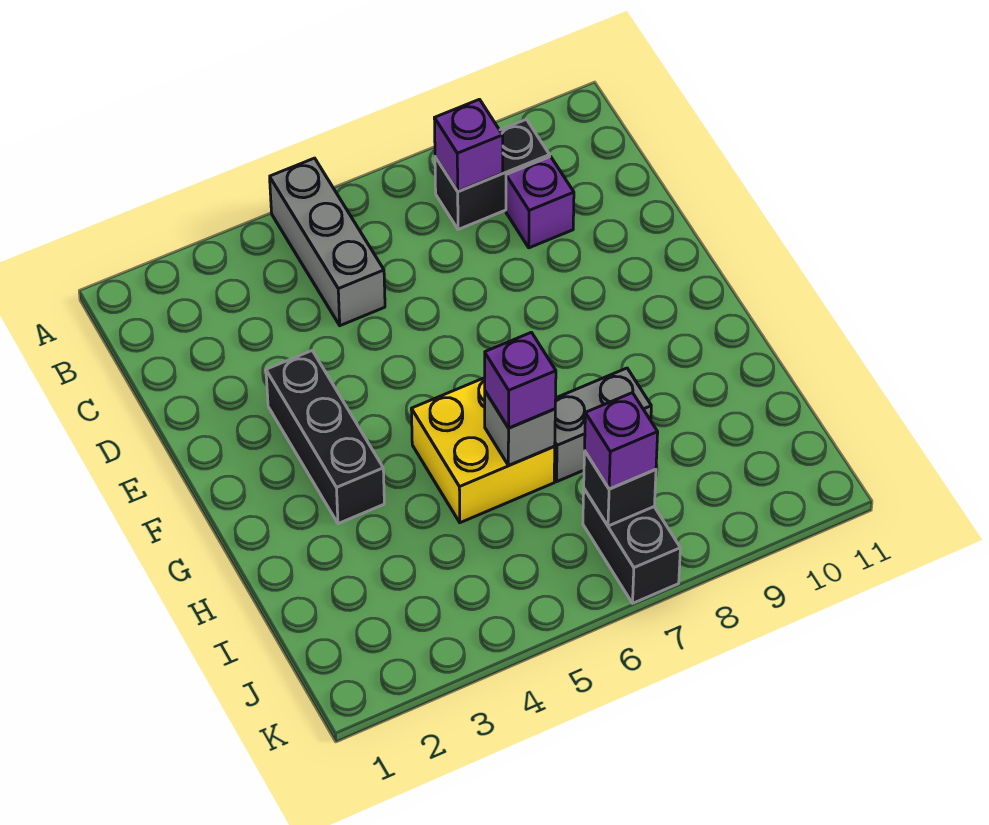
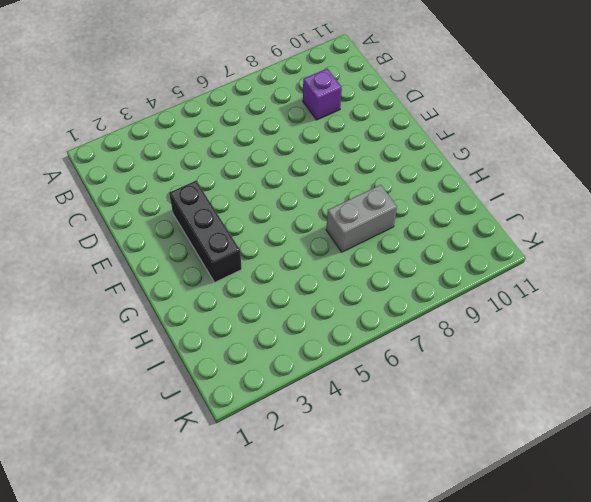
none -> grey brick A5:C5 level 1
none -> black brick B8:B9 level 1
none -> yellow brick G5:H6 level 1

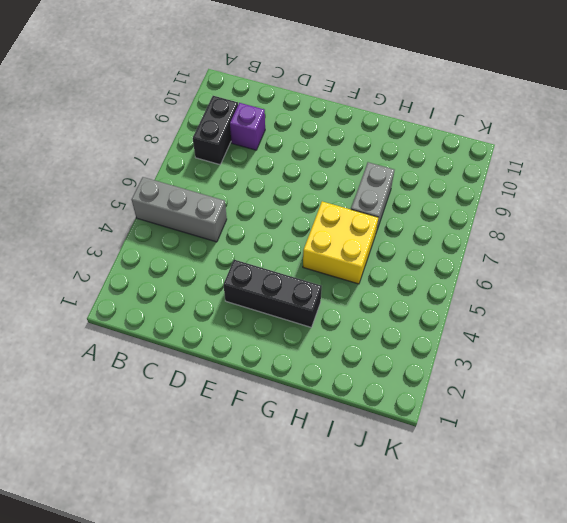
none -> black brick J7:K7 level 1
none -> purple brick B8 level 2
none -> grey brick H6 level 2

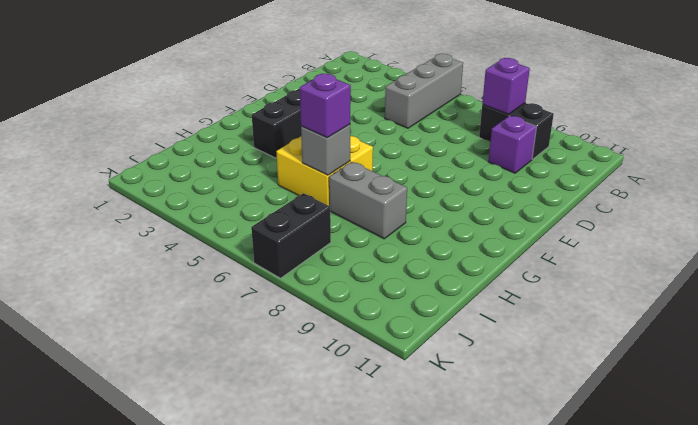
none -> black brick J7 level 2
none -> purple brick J7 level 3

